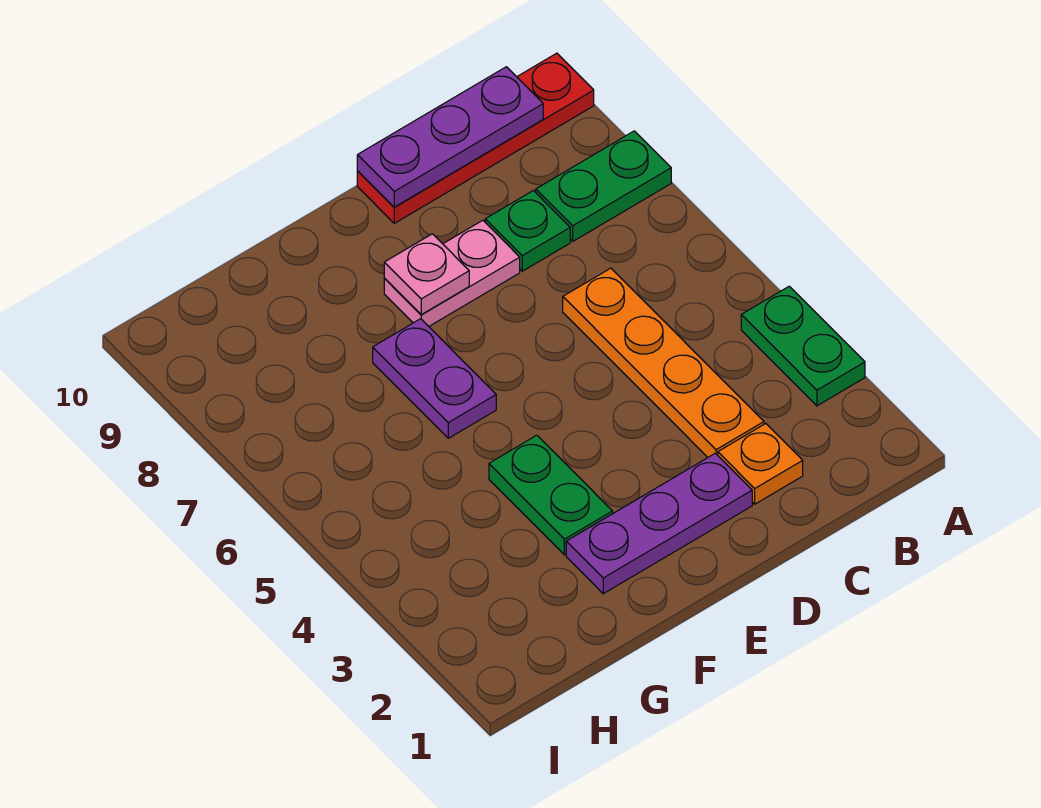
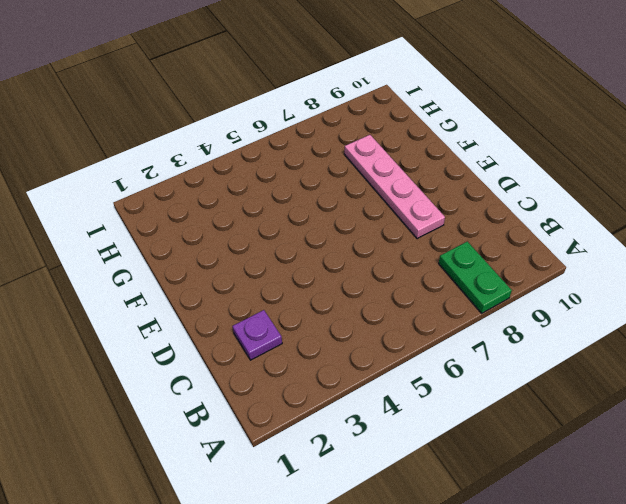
purple plate C2 level 1 -> orange plate C2 level 1
pink plate D8:G8 level 1 -> pink plate D8:E8 level 1
none -> green plate A3:A4 level 1
none -> red plate A10:D10 level 1
none -> orange plate C3:C6 level 1

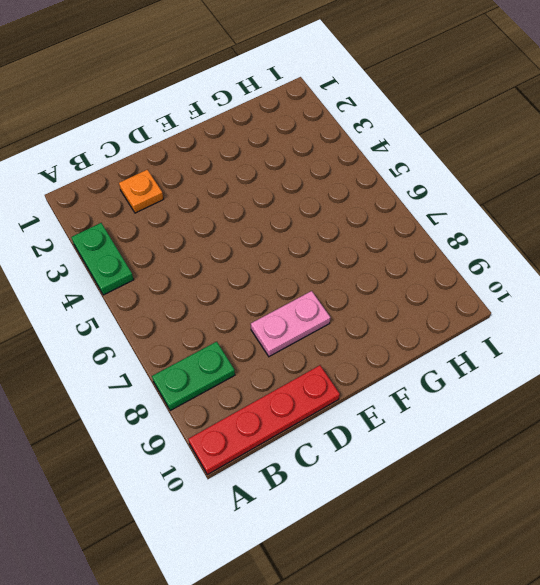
none -> orange plate C3:C6 level 1
none -> green plate C8 level 1
none -> purple plate D2:F2 level 1

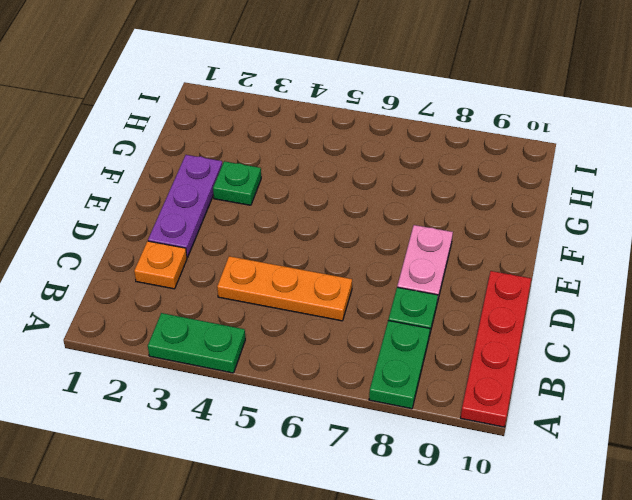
orange plate C4:C6 level 1 -> orange plate C3:C6 level 1
green plate F3 level 1 -> green plate F3:F4 level 1
none -> purple plate F6:F7 level 1
none -> purple plate B10:D10 level 2
none -> pink plate E8 level 2

